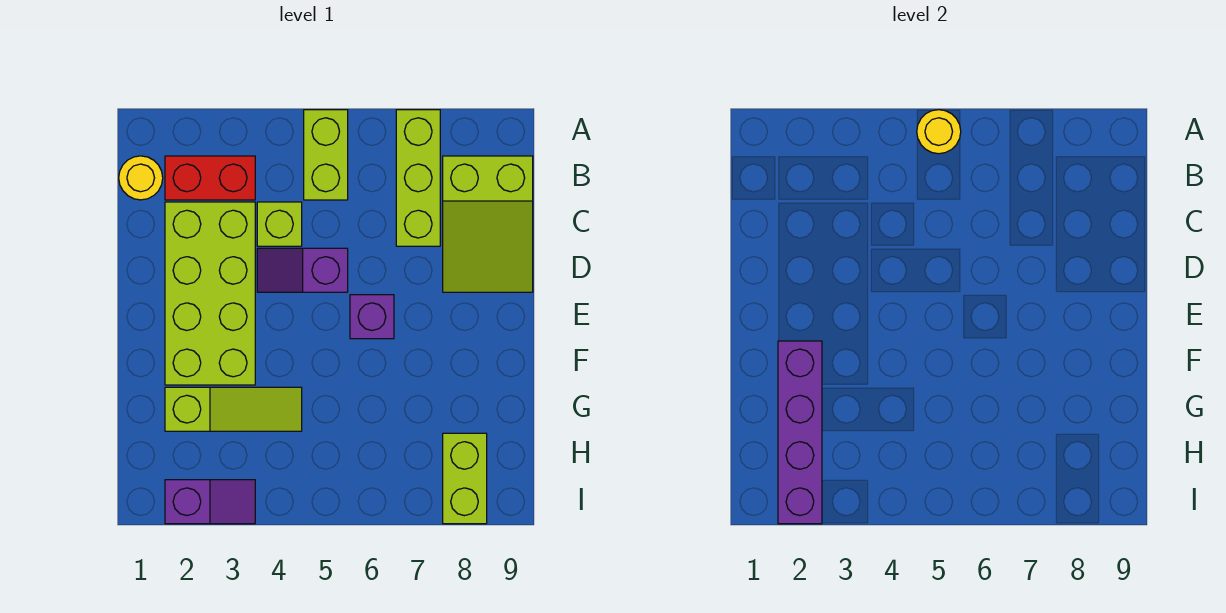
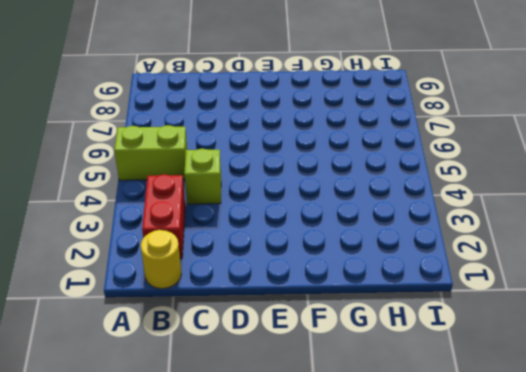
none -> lime brick A7:C7 level 1
none -> lime slope B8:D9 level 1 top B
none -> lime brick C2:F3 level 1

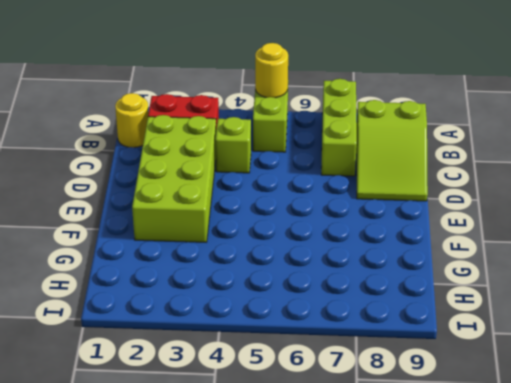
none -> purple slope D4:D5 level 1 top 5
none -> purple brick E6 level 1
none -> lime slope G2:G4 level 1 top 2

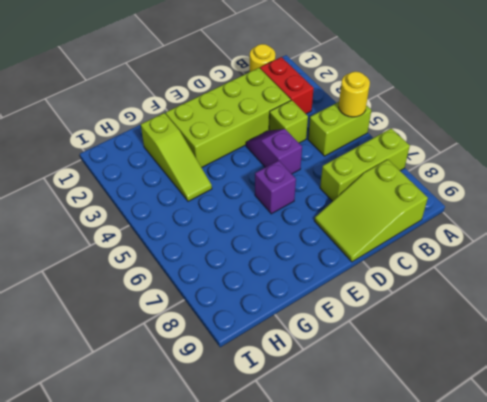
none -> lime brick H8:I8 level 1
none -> purple slope I2:I3 level 1 top 2
none -> purple brick F2:I2 level 2

